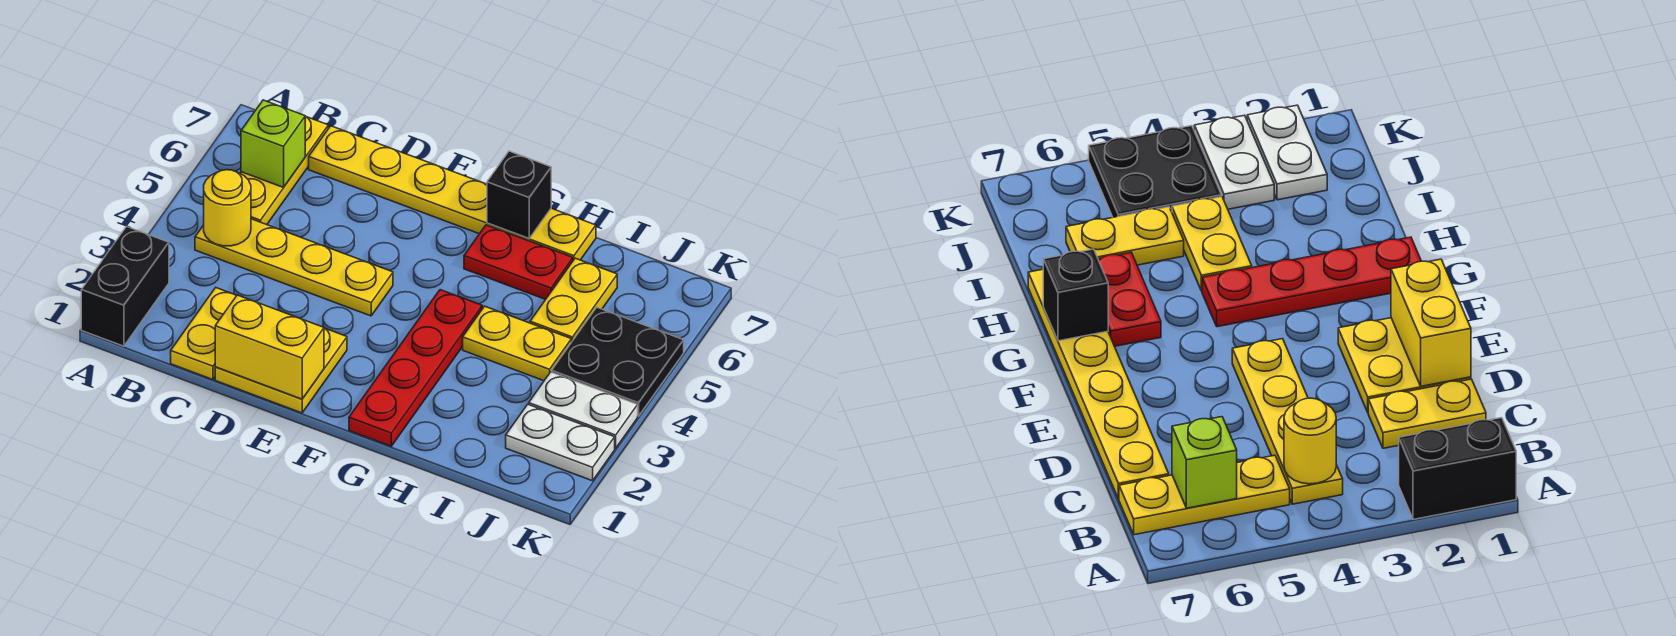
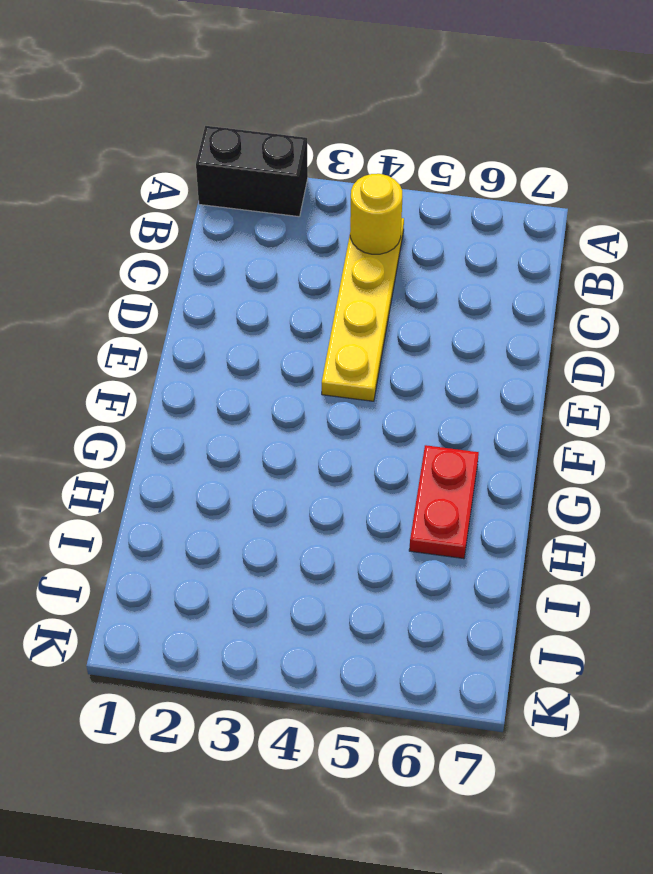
none -> yellow plate B5:B7 level 1
none -> yellow plate C1:C2 level 1
none -> yellow plate C7:H7 level 1

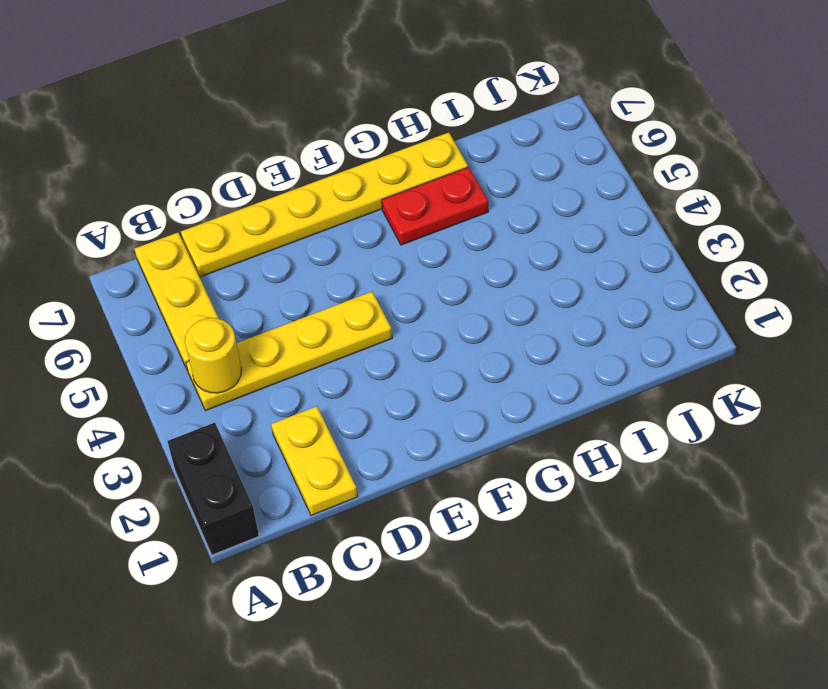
none -> yellow plate D1:E2 level 1
none -> red plate G1:G4 level 1
none -> yellow plate H4:I4 level 1

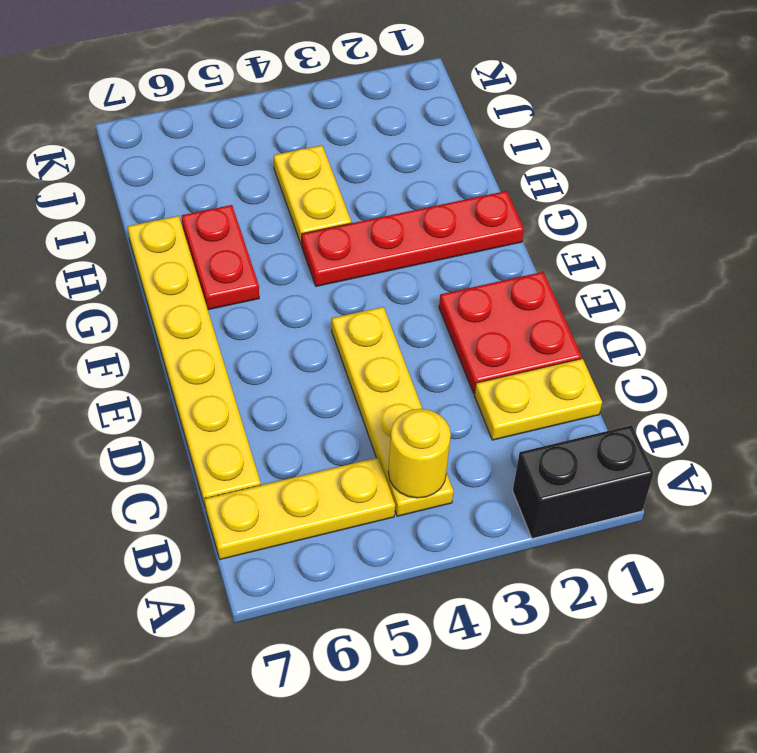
red plate D1:E2 level 1 -> yellow plate D1:E2 level 1
none -> yellow plate I5:I6 level 1
none -> white plate J2:K2 level 1
none -> white plate J3:K3 level 1

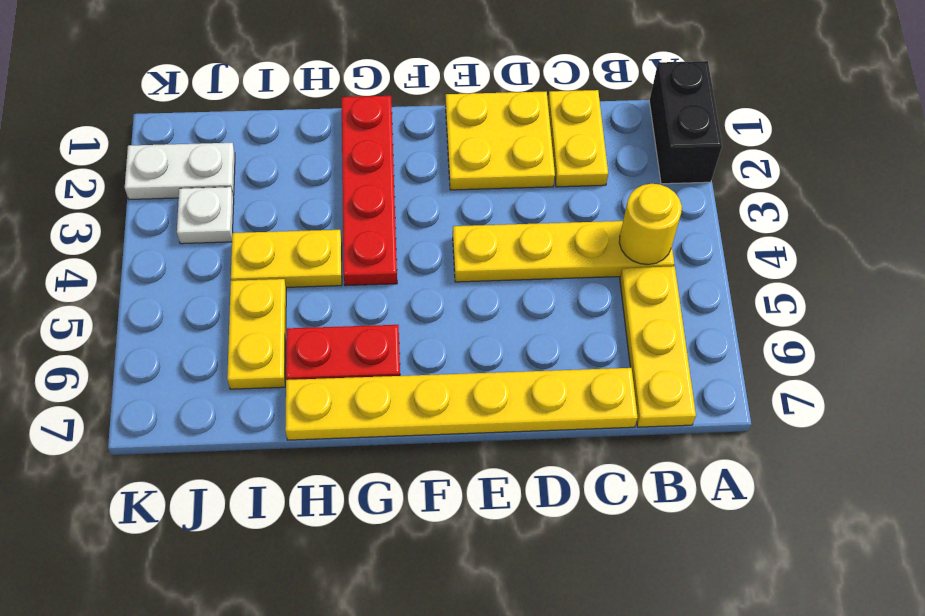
white plate J3 level 1 -> white plate J3:K3 level 1
none -> black plate J4:K5 level 1
none -> lime brick B6 level 2
none -> yellow brick D1:E1 level 2

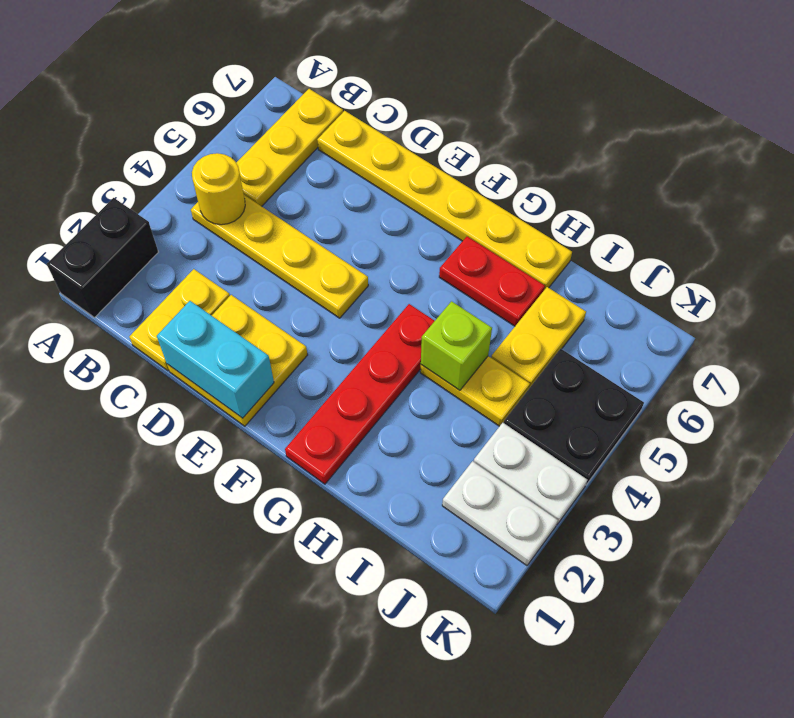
cyan brick D1:E1 level 2 -> yellow brick D1:E1 level 2
lime brick H4 level 2 -> lime brick B6 level 2
none -> black brick G7 level 2

